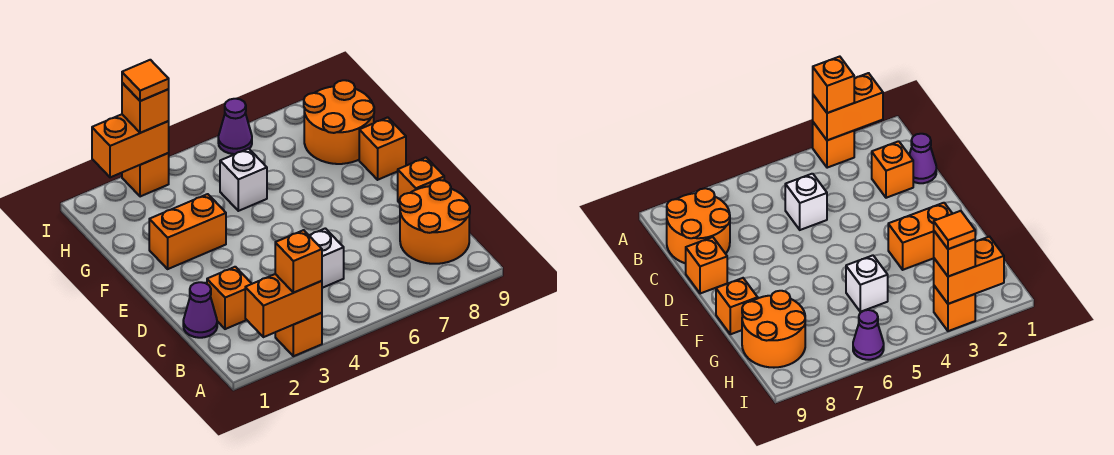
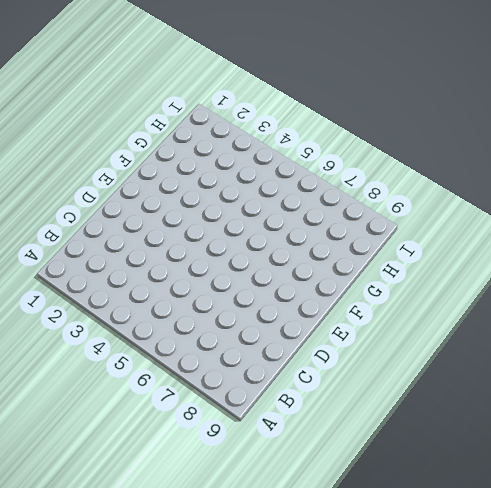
none -> orange brick A3 level 1
none -> orange round brick B8:C9 level 1
none -> purple cone C1 level 1

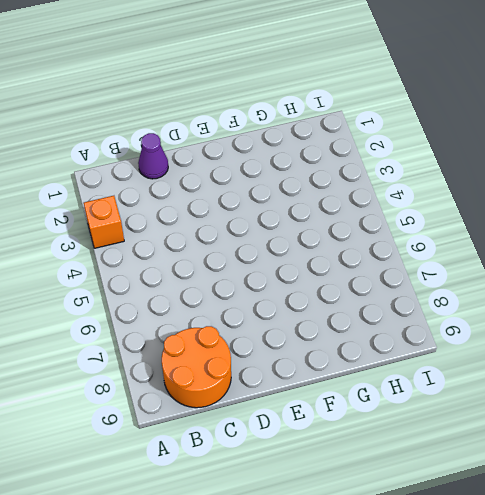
none -> orange brick C2 level 1
none -> white brick C5 level 1
none -> orange brick D9 level 1

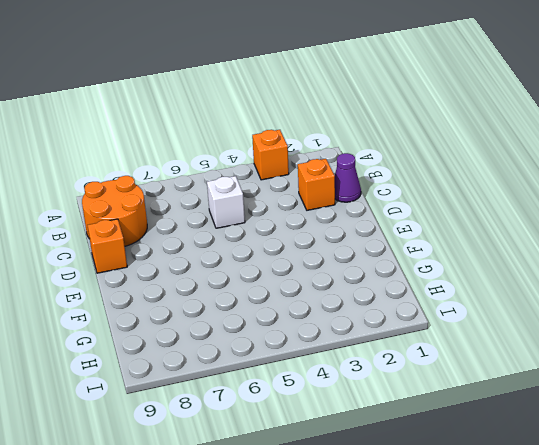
none -> orange brick F2:F3 level 1
none -> orange brick F9 level 1
none -> white brick G5 level 1

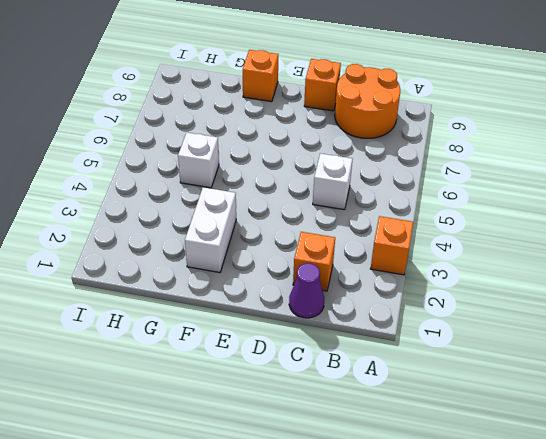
white brick F2:F3 level 1 -> orange brick F2:F3 level 1
none -> orange round brick G8:H9 level 1
none -> orange brick I3 level 1
none -> purple cone I6 level 1

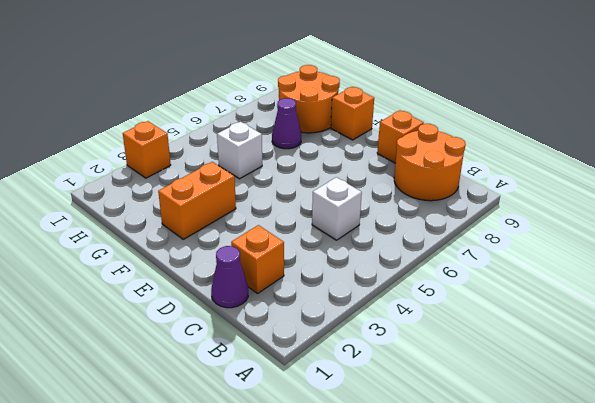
purple cone G7 level 1 -> purple cone I6 level 1
none -> orange brick A3 level 1
none -> orange brick A2:A3 level 2
none -> orange brick I2:I3 level 2

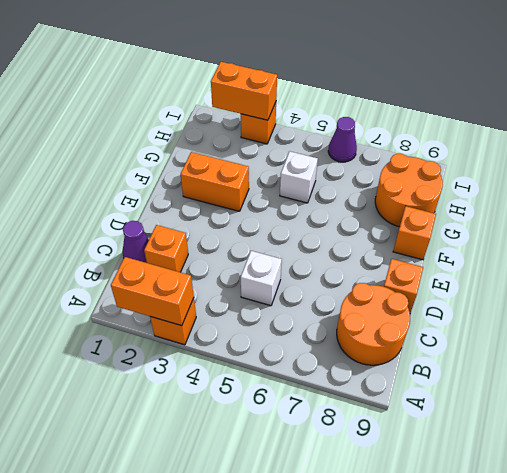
none -> orange brick A3 level 3
none -> orange brick I3 level 3
none -> orange tile I3 level 4

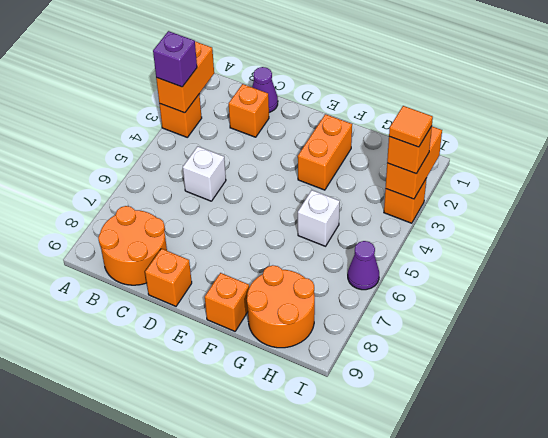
purple brick A3 level 3 -> orange brick A3 level 3

